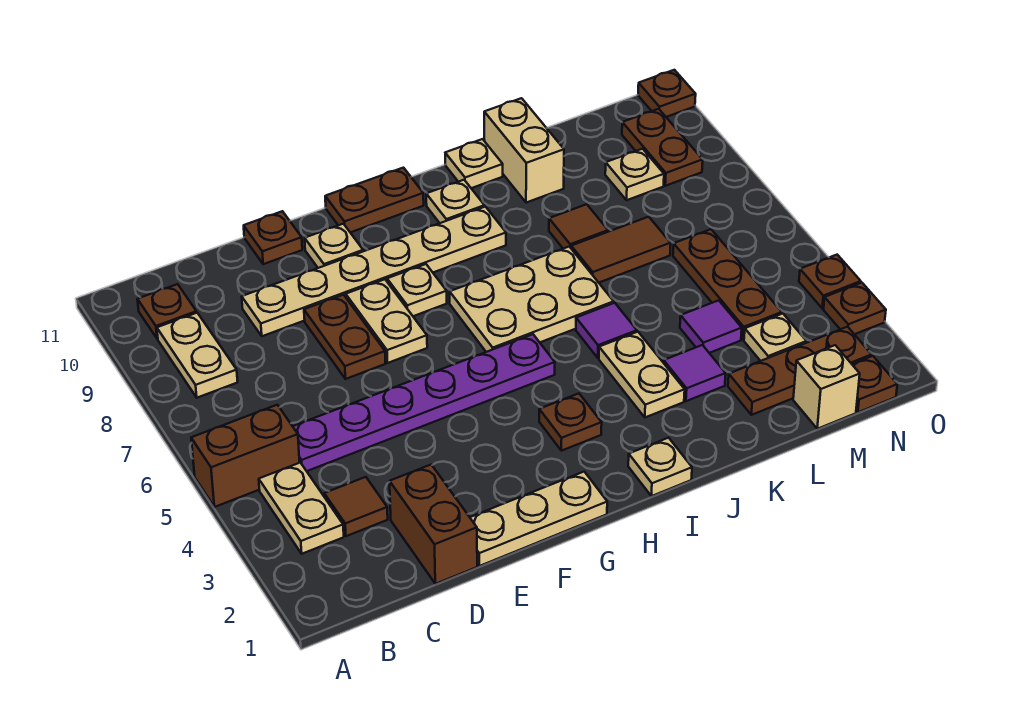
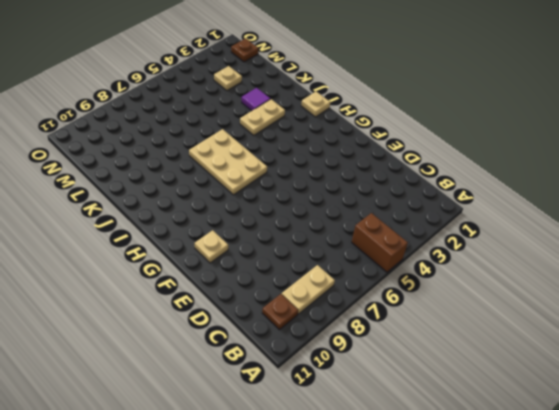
none -> tan plate B3:B4 level 1
none -> brown tile C3 level 1
none -> purple plate C5:H5 level 1
none -> brown brick D1:D2 level 1

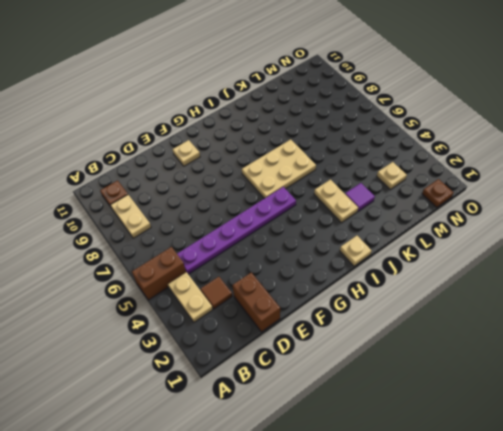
none -> tan plate D9:I9 level 1
none -> tan plate E1:G1 level 1
none -> brown plate E7:E8 level 1
none -> brown plate E11 level 1

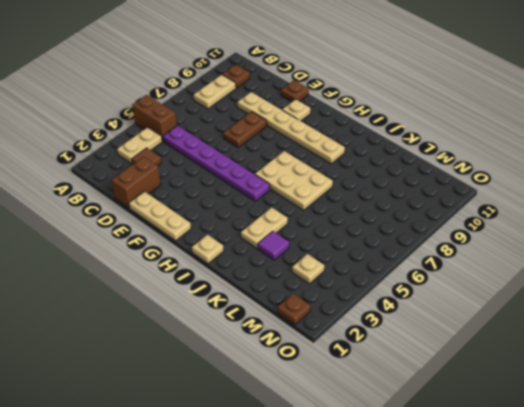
none -> tan plate F7:F8 level 1
none -> tan plate G8 level 1
none -> brown plate G11:H11 level 1
none -> brown plate H3 level 1

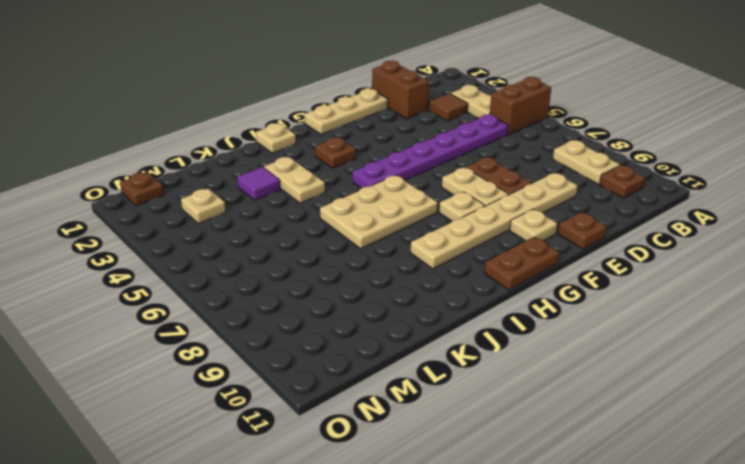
none -> tan plate I10 level 1
none -> purple tile J5 level 1
none -> tan plate J11 level 1
none -> brown tile K7:L7 level 1

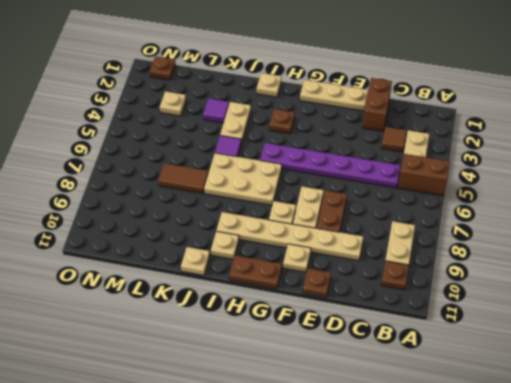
none -> brown tile K8 level 1
none -> tan brick K10:K11 level 1
none -> brown plate L2:N2 level 1
none -> purple tile L4 level 1

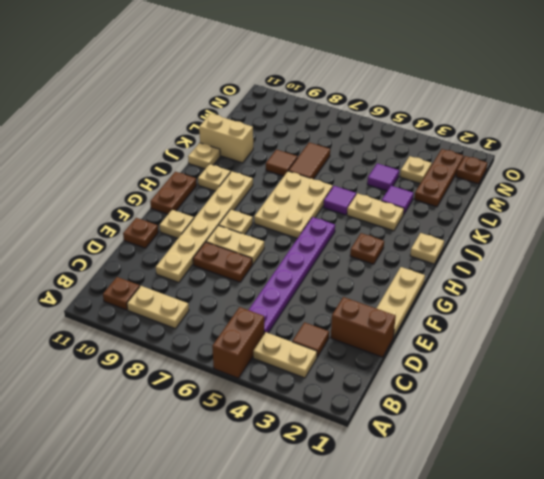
none -> tan brick M1 level 1
none -> brown plate M4:M6 level 1
none -> tan plate M9 level 1
none -> brown plate N9:N10 level 1

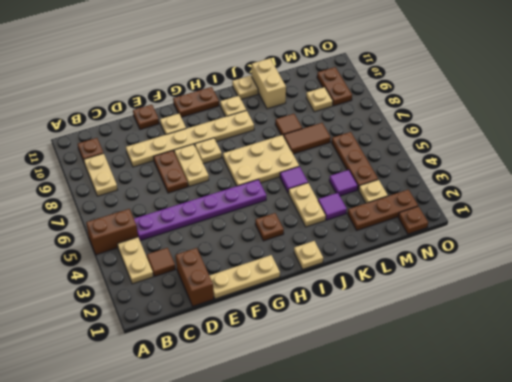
none -> tan brick M1 level 1
none -> brown plate O3 level 1
none -> brown plate O4 level 1
none -> brown plate O11 level 1

